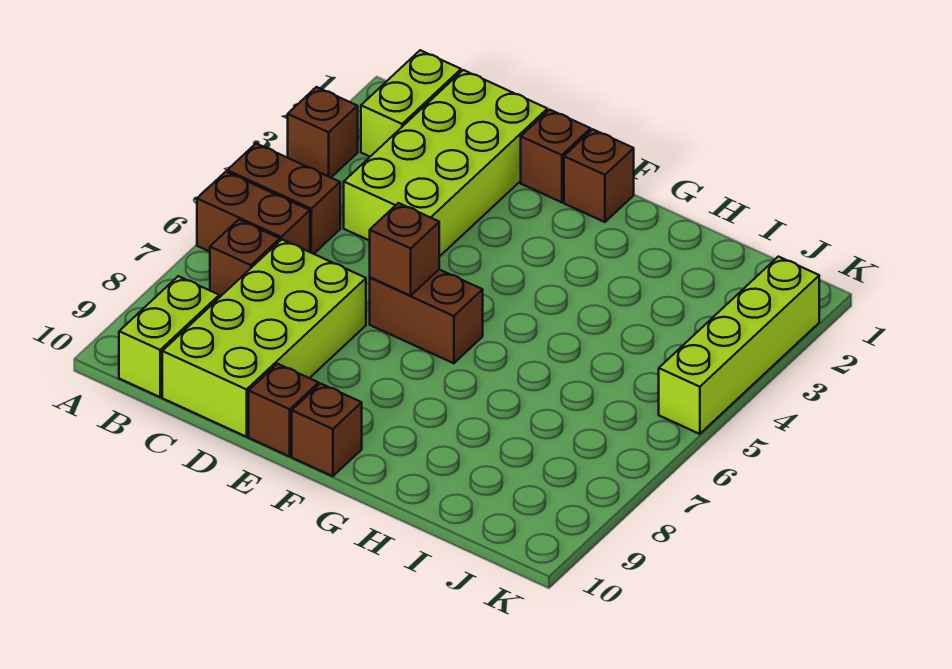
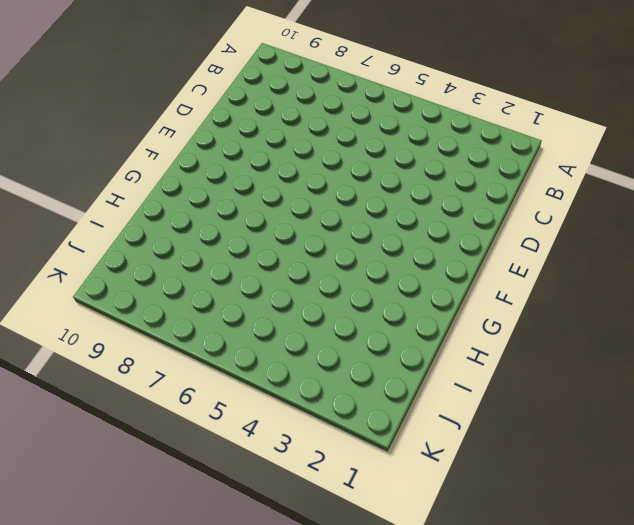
none -> brown brick A3 level 1
none -> brown brick A5:B5 level 1
none -> brown brick A6:B6 level 1

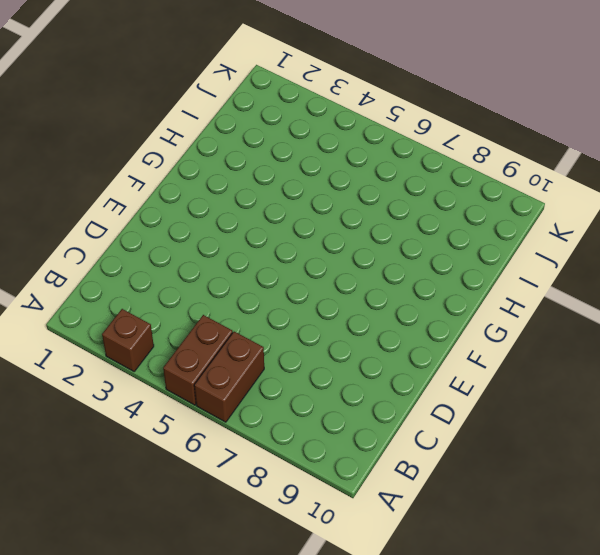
none -> lime brick B1:B2 level 1
none -> brown brick B7 level 1
none -> lime brick B9:B10 level 1

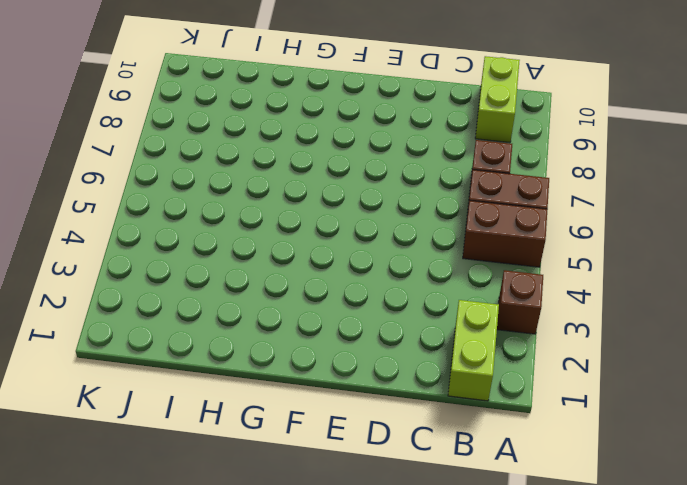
none -> lime brick C1:D4 level 1
none -> lime brick C7:D10 level 1
none -> brown brick E1 level 1

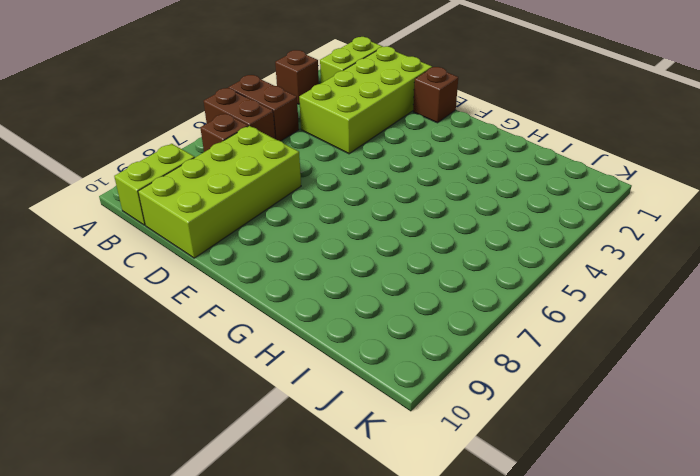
none -> brown brick E6:F6 level 1
none -> brown brick E10 level 1
none -> brown brick F1 level 1

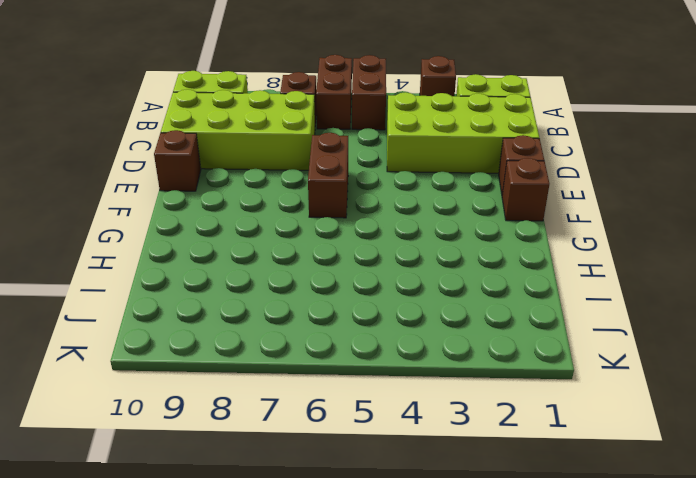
none -> brown brick F10 level 1
none -> lime brick K2:K5 level 1
none -> brown brick E6 level 2

